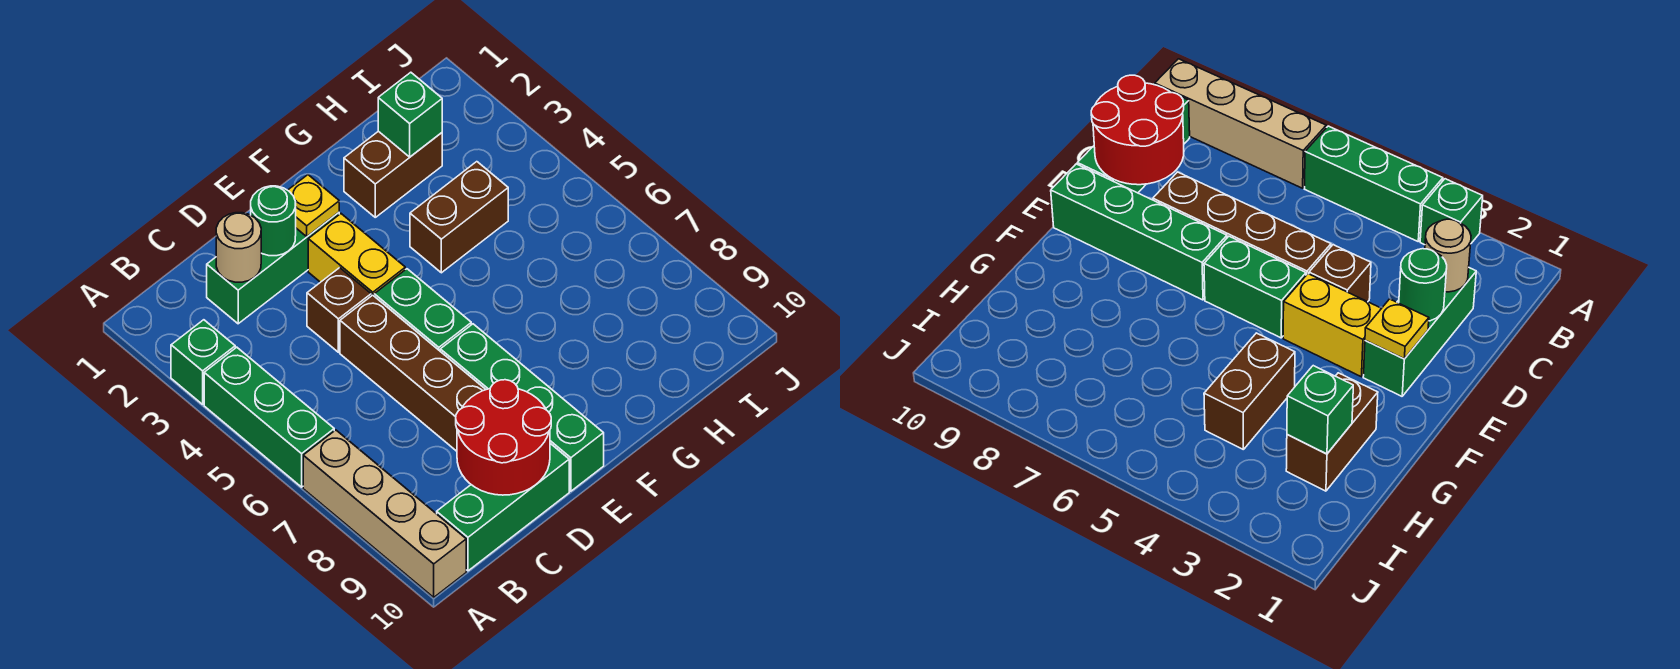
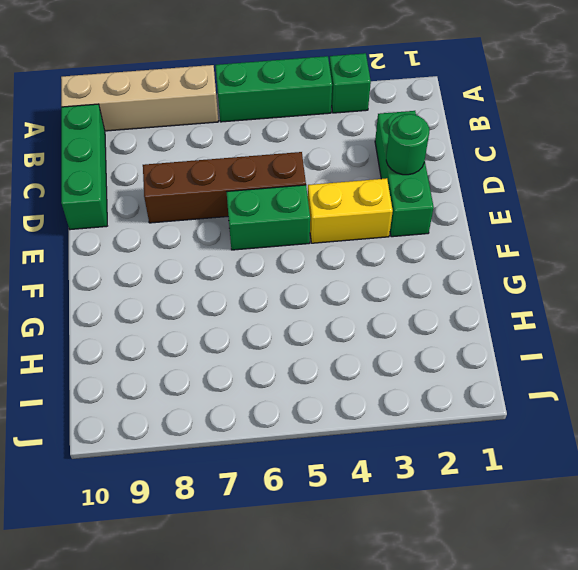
none -> brown brick D4 level 1
none -> green brick E7:E10 level 1
none -> brown brick G2:H2 level 1

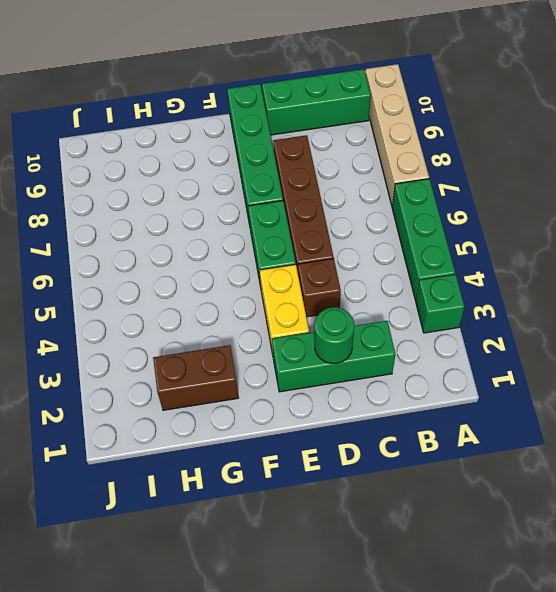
none -> brown brick G4:H4 level 1
none -> tan round brick C2 level 2
none -> red round brick C9:D10 level 2

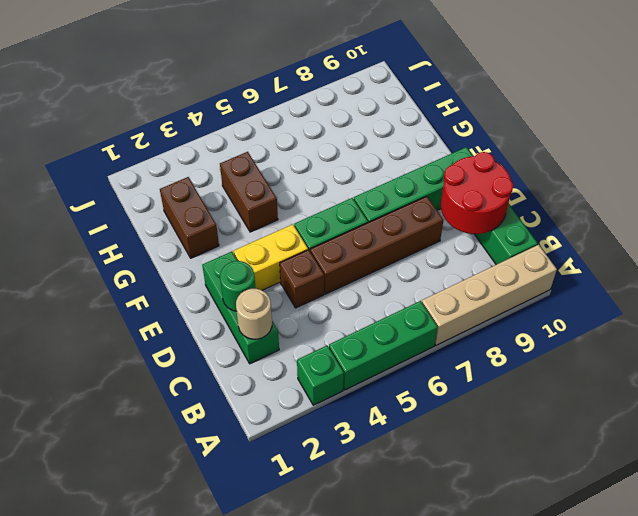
none -> yellow plate E2 level 2
none -> green brick H2 level 2

